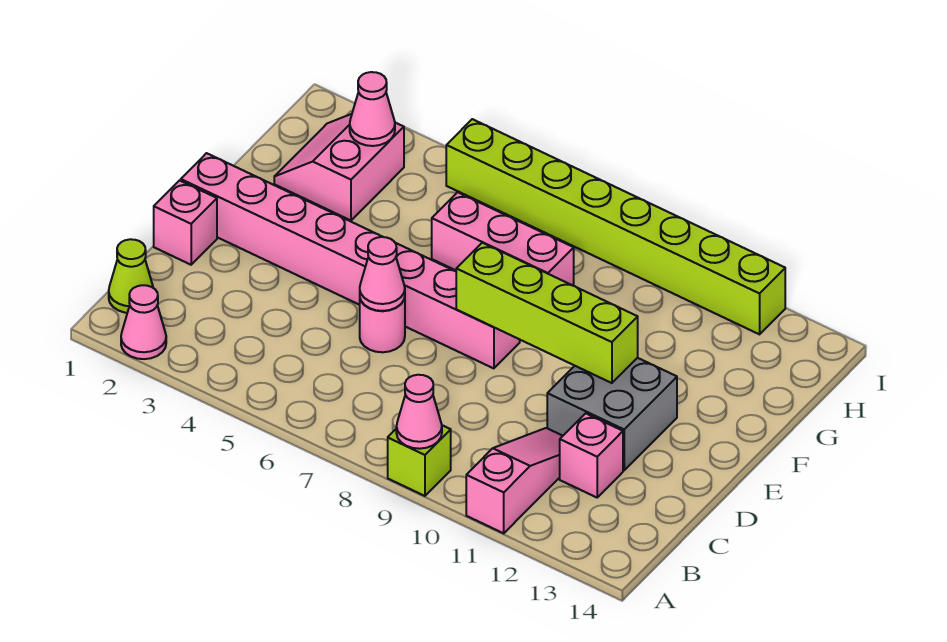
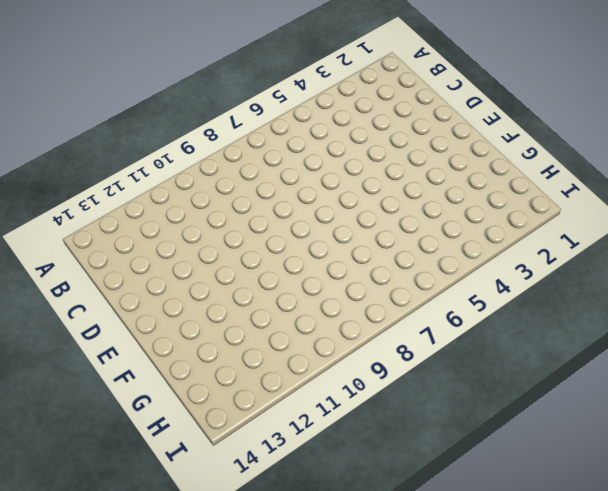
none -> pink cone A2 level 1
none -> lime brick A9 level 1
none -> pink slope A11:C11 level 1 top A

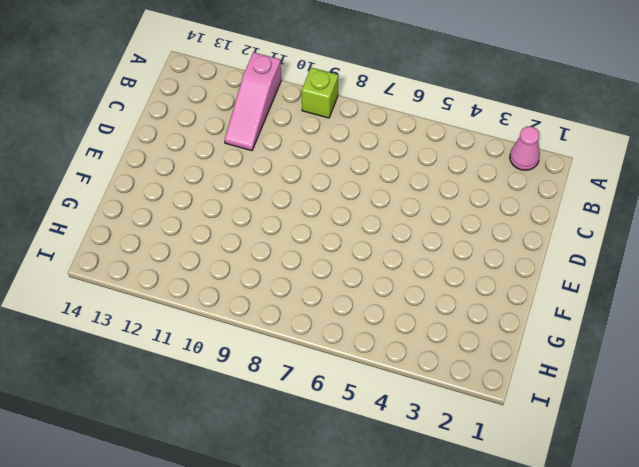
none -> lime cone B1 level 1
none -> pink brick C12 level 1
none -> pink brick D1 level 1

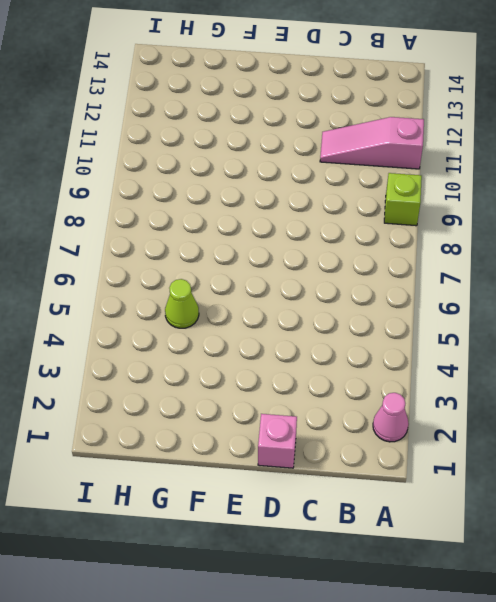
lime cone G5 level 1 -> lime cone B1 level 1
none -> pink brick C12 level 1
none -> pink round brick D6 level 1
none -> grey brick D11:E12 level 1

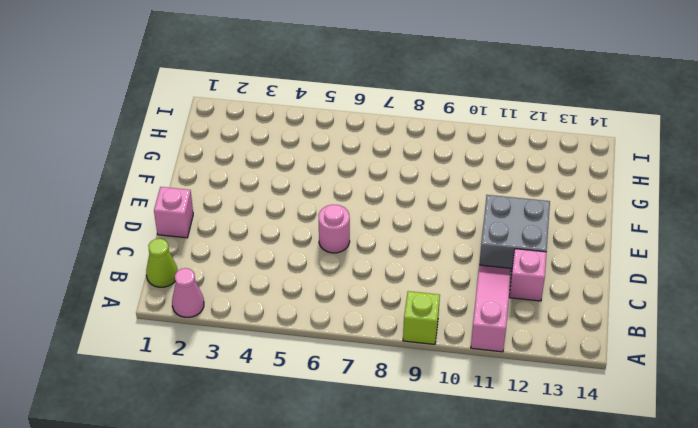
none -> pink brick E1:E8 level 1
none -> pink slope G2:H3 level 1 top 3
none -> pink brick G6:G8 level 1

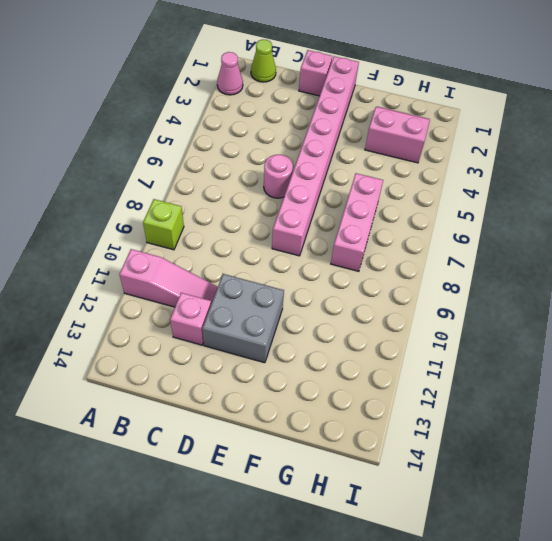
none -> lime brick I5:I12 level 1
none -> pink cone A9 level 2
none -> pink cone D6 level 2

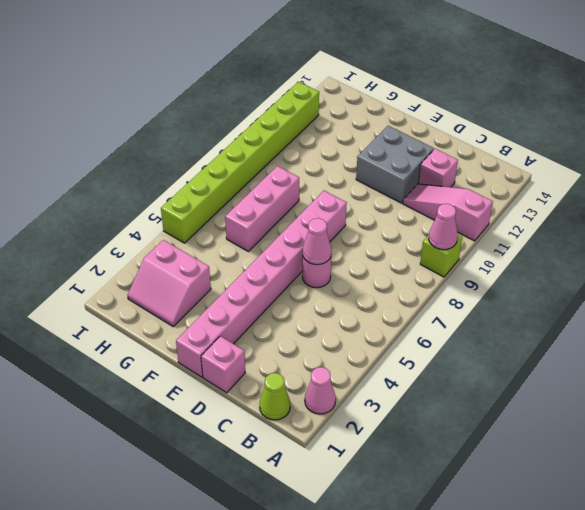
none -> lime brick E8:E11 level 2
none -> pink cone H3 level 2

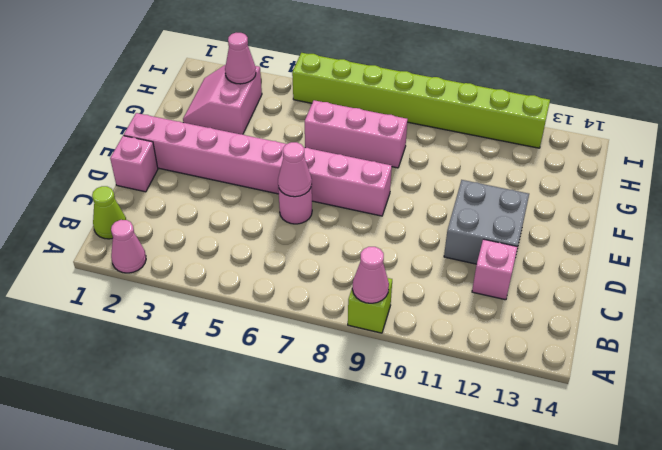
none -> pink slope A11:C11 level 1 top A
none -> lime brick E8:E11 level 2

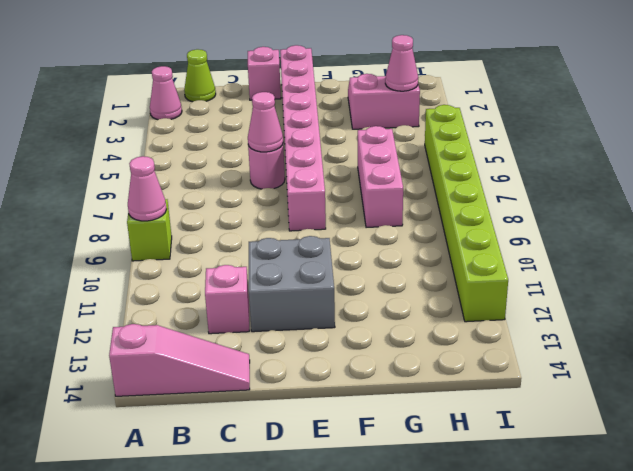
pink slope A14:C14 level 1 top A -> pink slope A11:C11 level 1 top A
none -> lime brick E8:E11 level 2

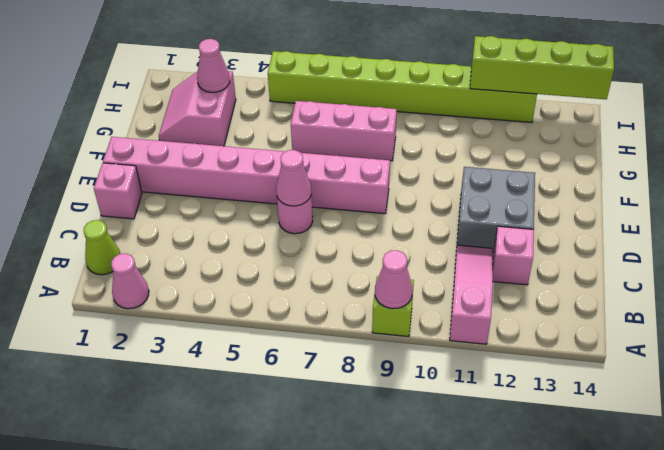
lime brick I11:I14 level 2 -> lime brick E8:E11 level 2

